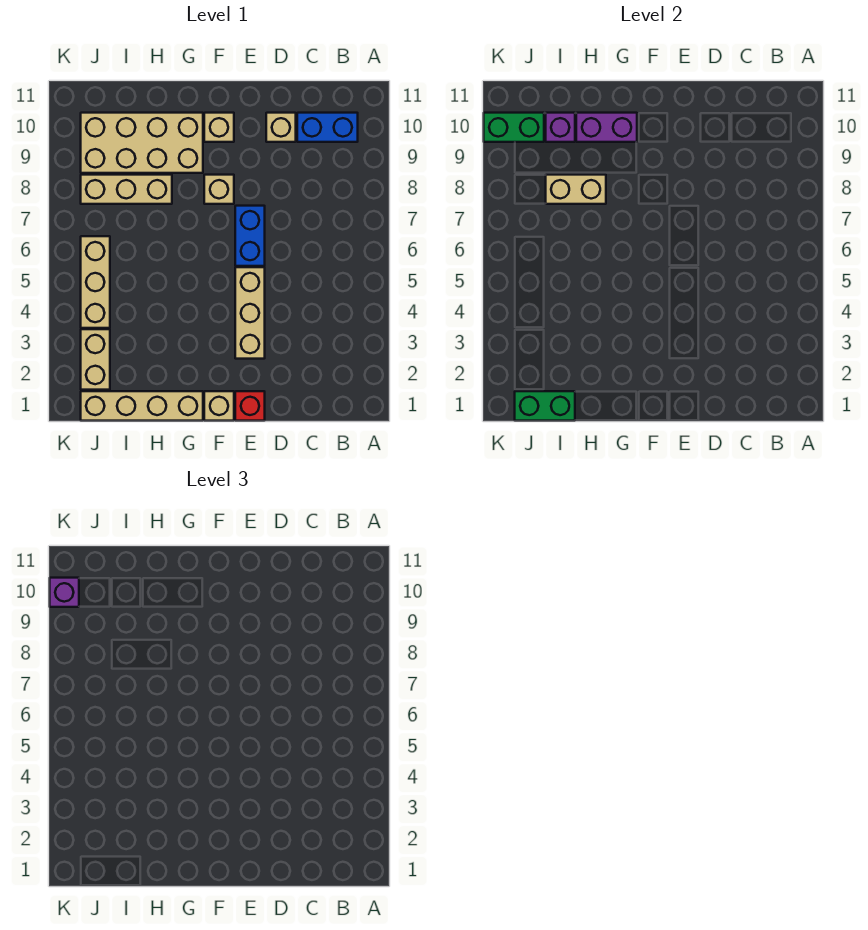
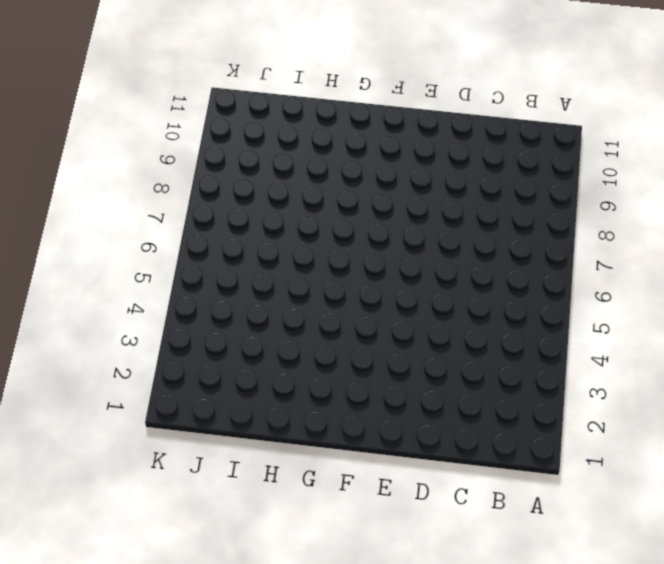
none -> blue brick B10:C10 level 1
none -> tan brick D10 level 1
none -> red brick E1 level 1

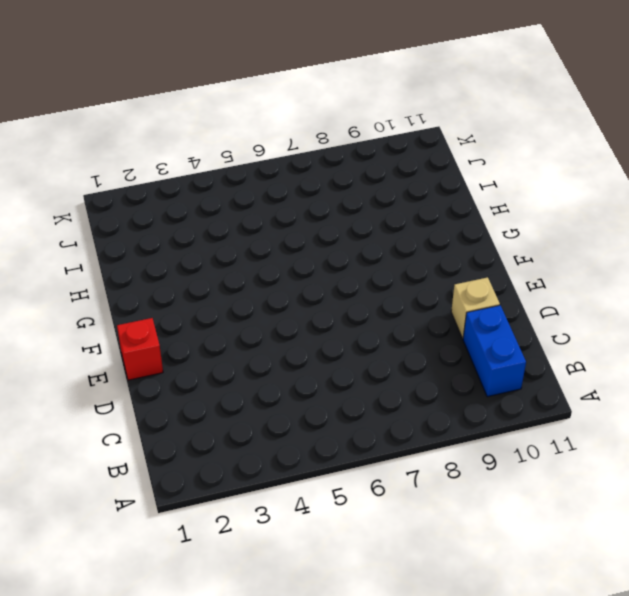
none -> tan brick E3:E5 level 1
none -> blue brick E6:E7 level 1
none -> tan brick F1 level 1

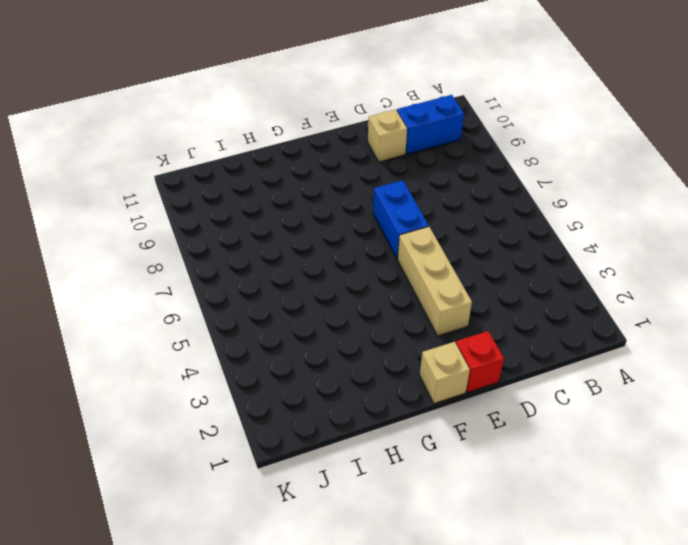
none -> tan brick F8 level 1
none -> tan brick F10 level 1
none -> tan brick G1:J1 level 1

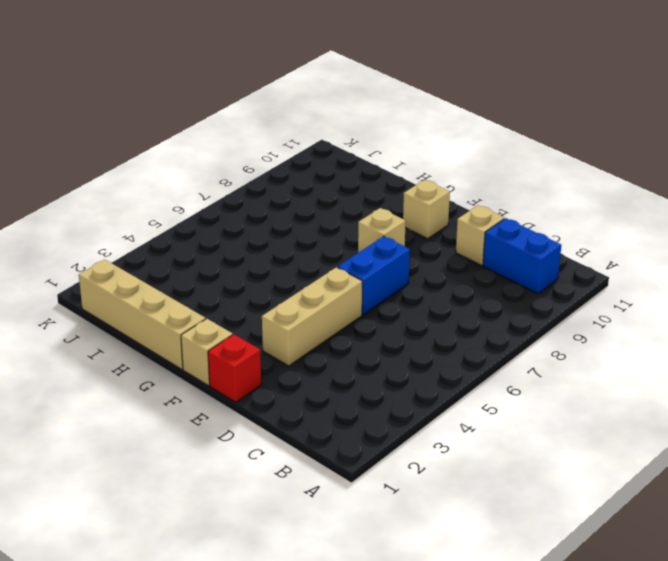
none -> tan brick G9:J10 level 1
none -> tan brick H8:J8 level 1
none -> tan brick J2:J3 level 1

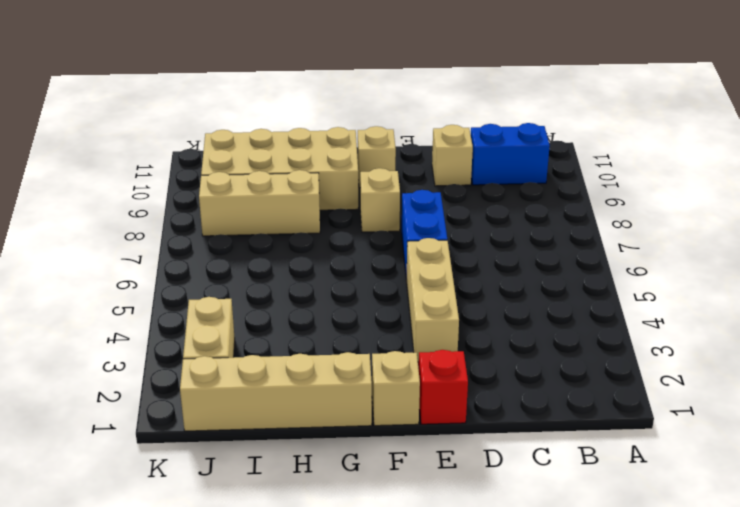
none -> tan brick J4:J6 level 1
none -> purple brick G10:H10 level 2
none -> tan brick H8:I8 level 2

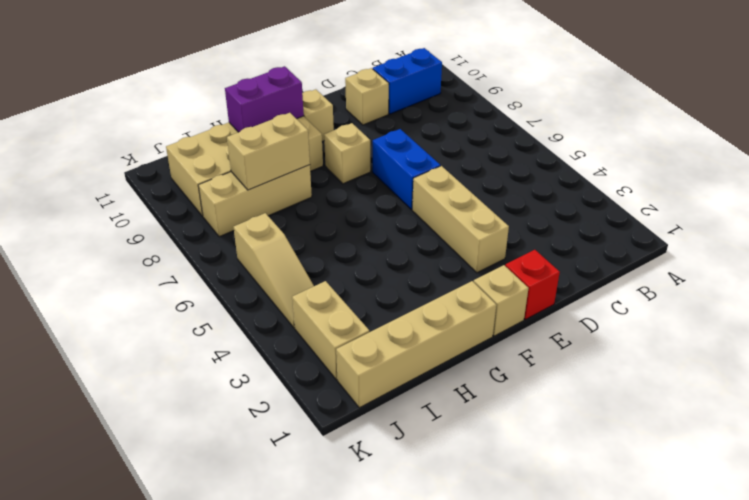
tan slope J4:J6 level 1 top 6 -> tan brick J4:J6 level 1
none -> green brick I1:J1 level 2
none -> purple brick I10 level 2
none -> green brick J10:K10 level 2

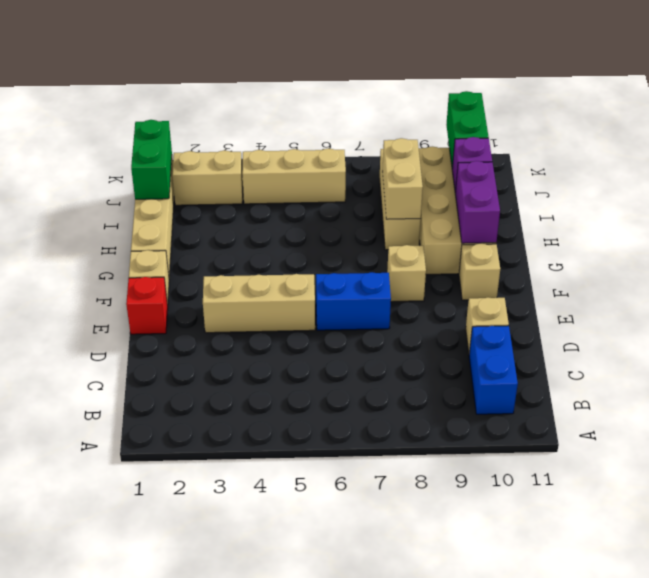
none -> purple brick K10 level 3

